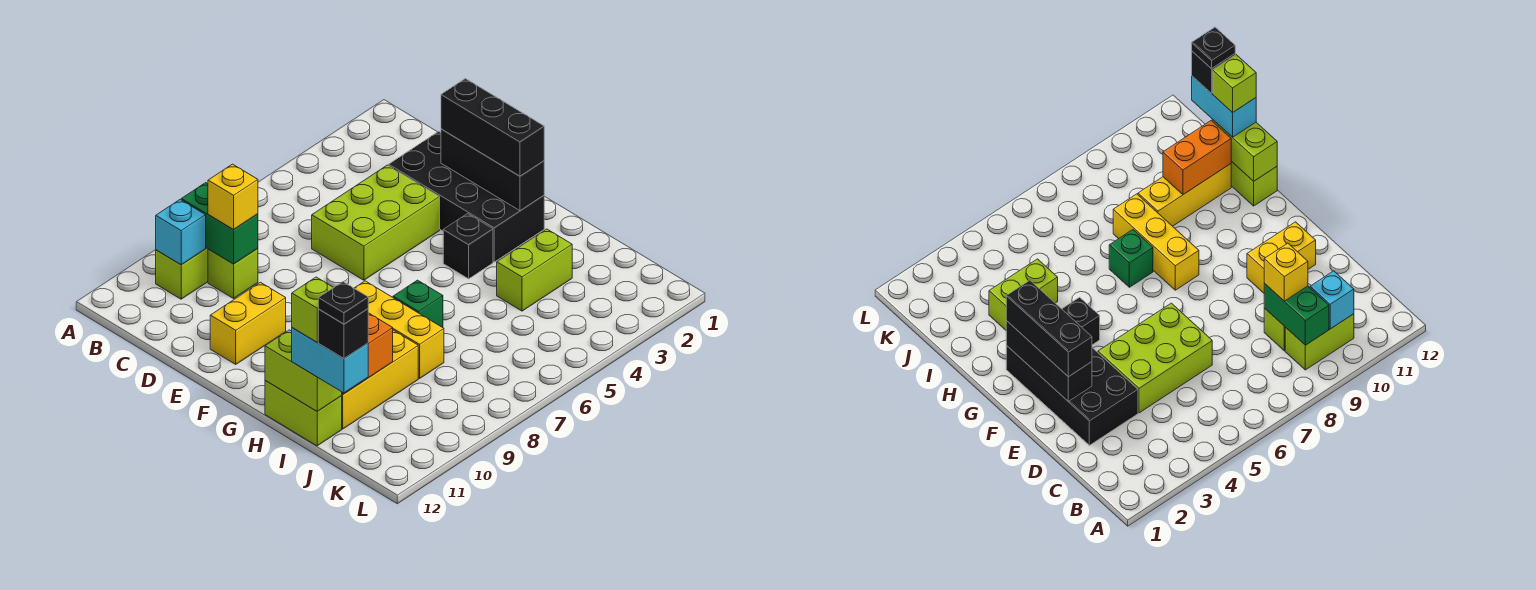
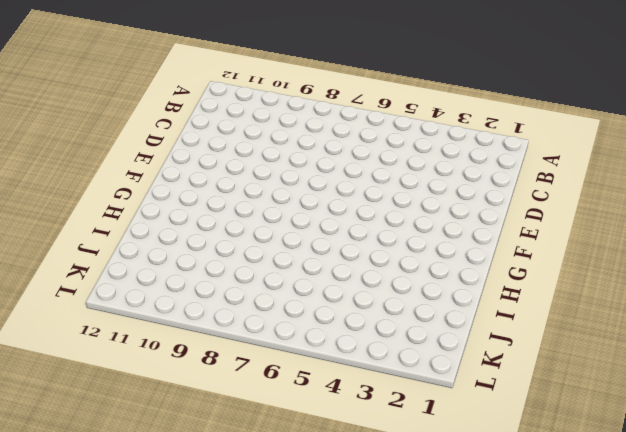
none -> lime brick B9:B10 level 1
none -> lime brick C9 level 1
none -> black brick D2:G3 level 1

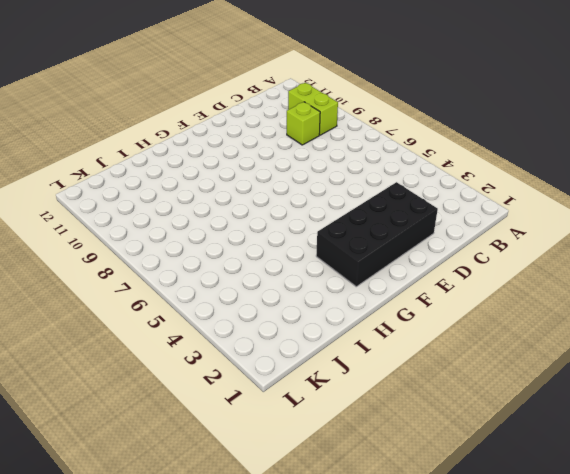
none -> lime brick D4:E6 level 1
none -> yellow brick E10:E11 level 1
none -> black brick G4 level 1

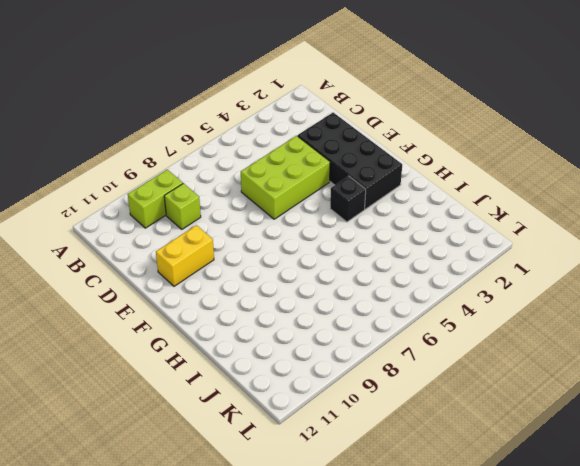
none -> yellow brick G8:I8 level 1
none -> green brick H7 level 1
none -> lime brick H12:I12 level 1

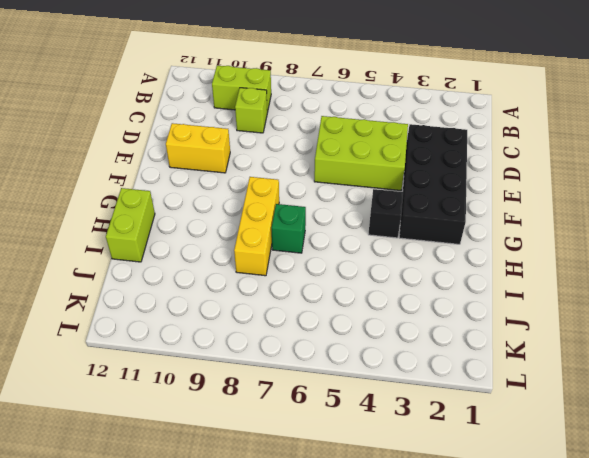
none -> lime brick I3:I4 level 1
none -> yellow brick I9:I11 level 1
none -> green brick B9:C9 level 2

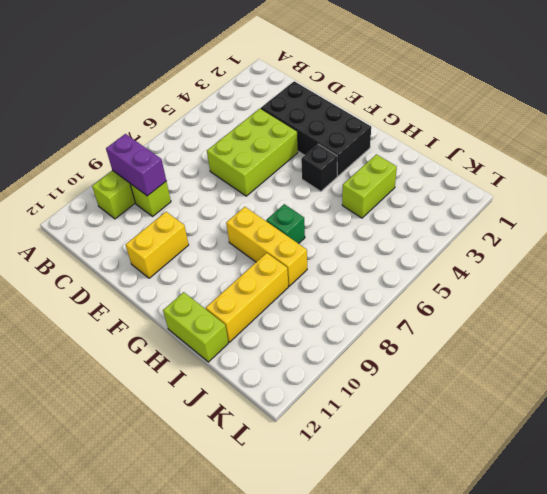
purple brick B9:C9 level 2 -> green brick B9:C9 level 2
none -> cyan brick B10 level 2
none -> black brick E2:G2 level 2
none -> lime brick H12:I12 level 2

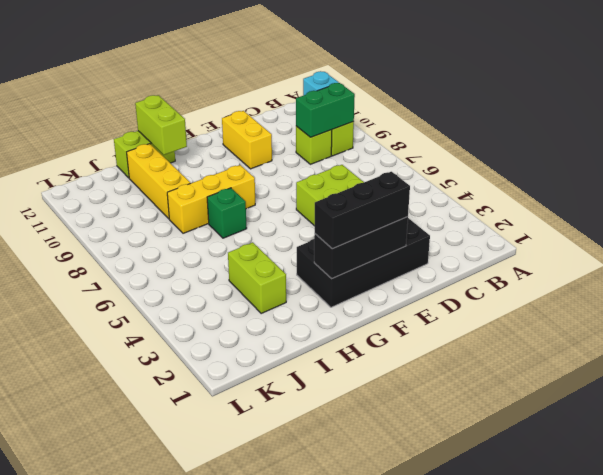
lime brick H11:H12 level 2 -> lime brick H12:I12 level 2
none -> black brick G4 level 1
none -> orange brick I10:I11 level 2
none -> yellow brick C9 level 3

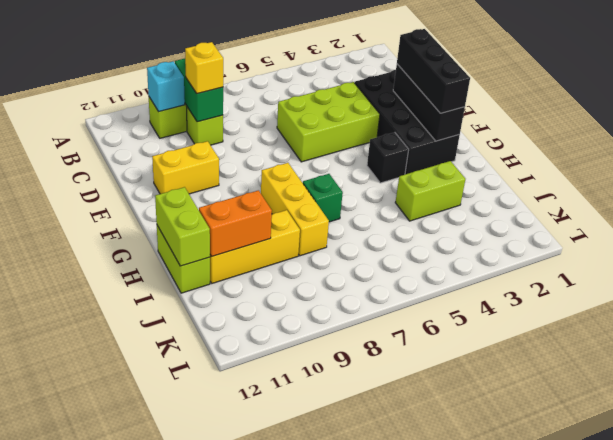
none -> cyan brick I12:J12 level 3
none -> lime brick I12 level 4
none -> black brick J12 level 4

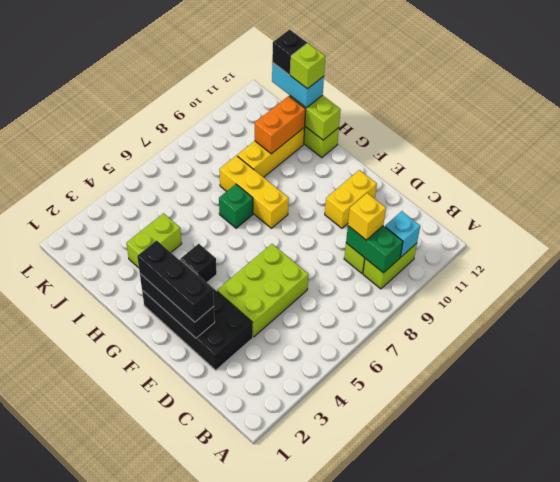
none -> black plate J12 level 5

